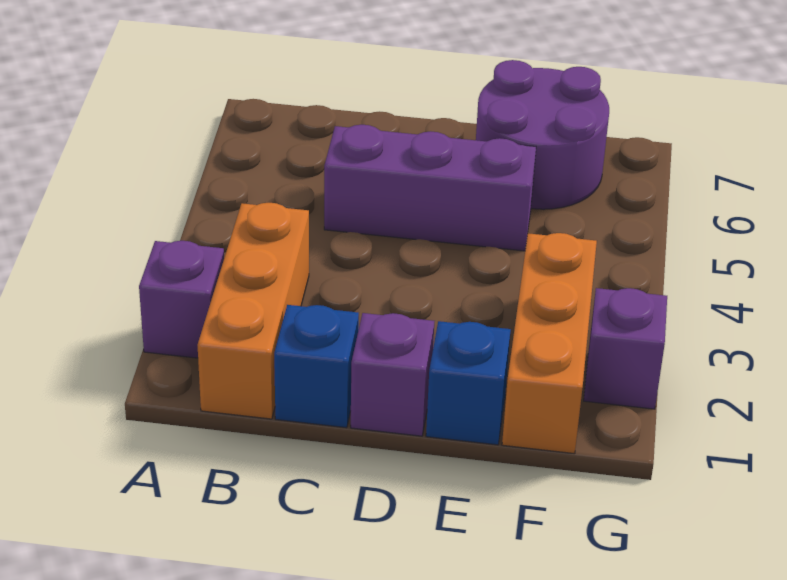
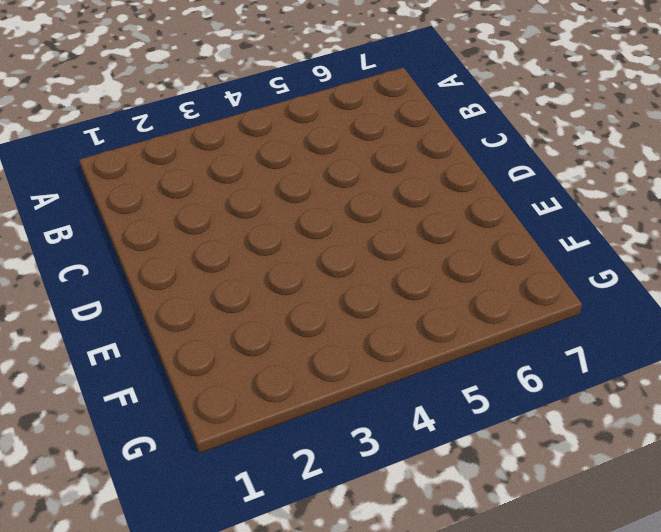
none -> purple brick A2 level 1
none -> orange brick B1:B3 level 1

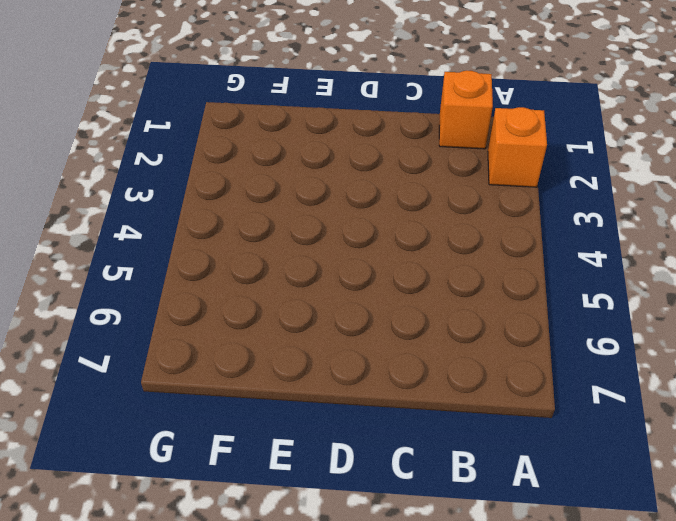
orange brick A2 level 1 -> purple brick A2 level 1
orange brick B1 level 1 -> orange brick B1:B3 level 1
none -> blue brick C1 level 1
none -> purple brick C5:E5 level 1

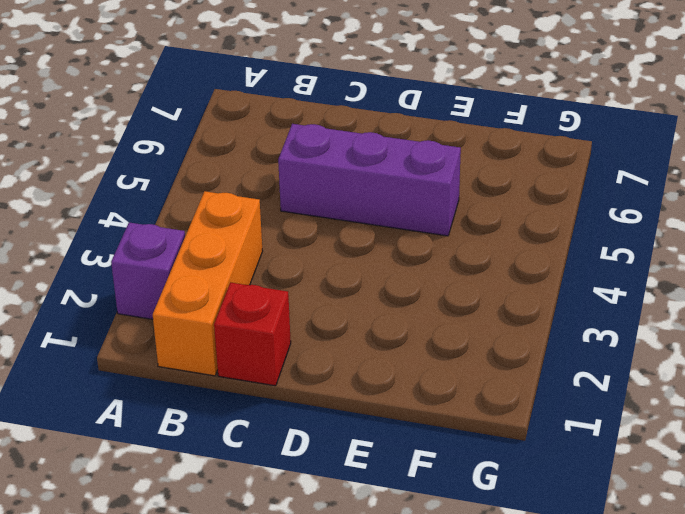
red brick C1 level 1 -> blue brick C1 level 1
none -> purple brick D1 level 1
none -> blue brick E1 level 1

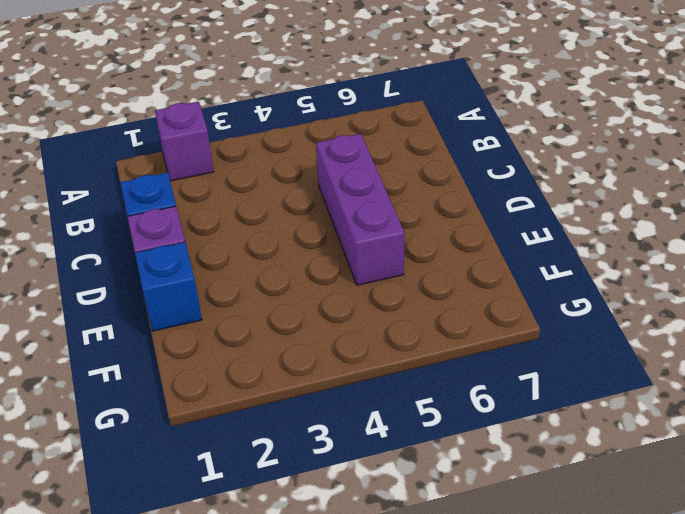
none -> orange brick B1:B3 level 1
none -> purple round brick E6:F7 level 1

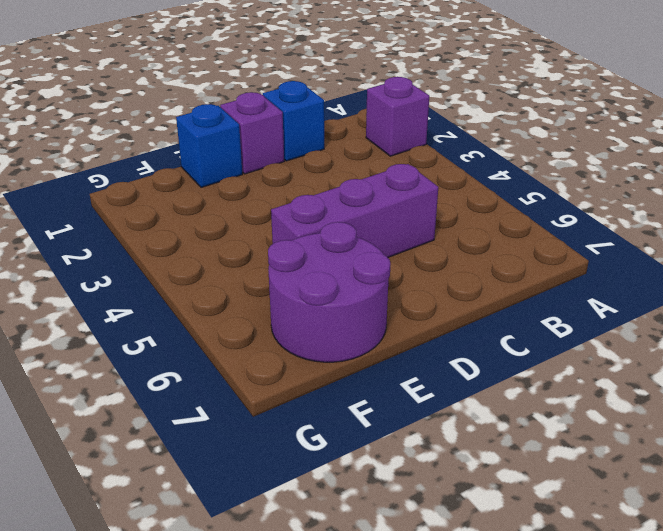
none -> orange brick B1:B3 level 1
none -> orange brick F1:F3 level 1

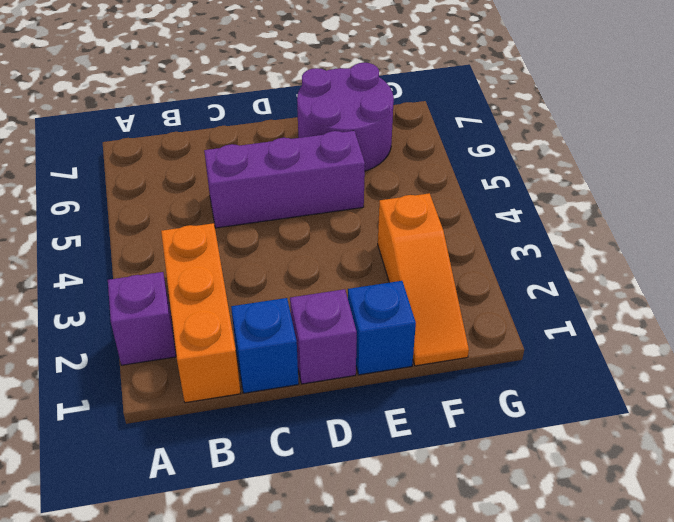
orange slope F1:F3 level 1 top 3 -> orange brick F1:F3 level 1
none -> purple brick G2 level 1

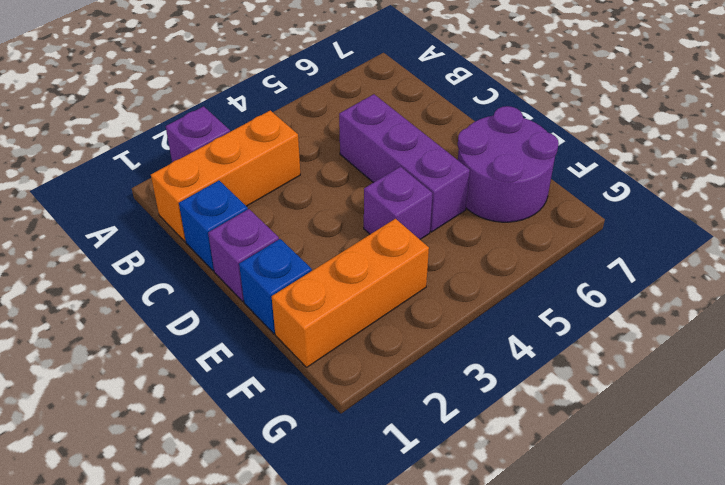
purple brick E4 level 1 -> purple brick G2 level 1

